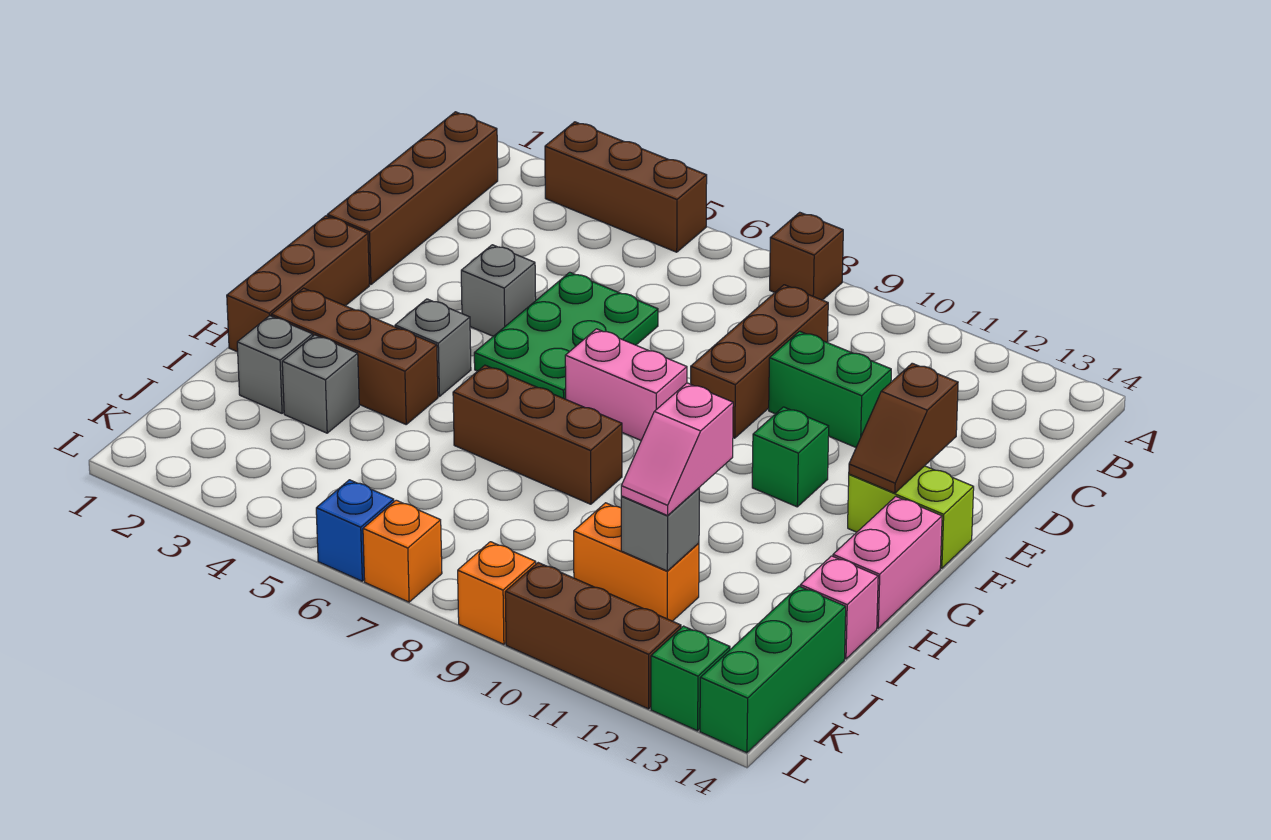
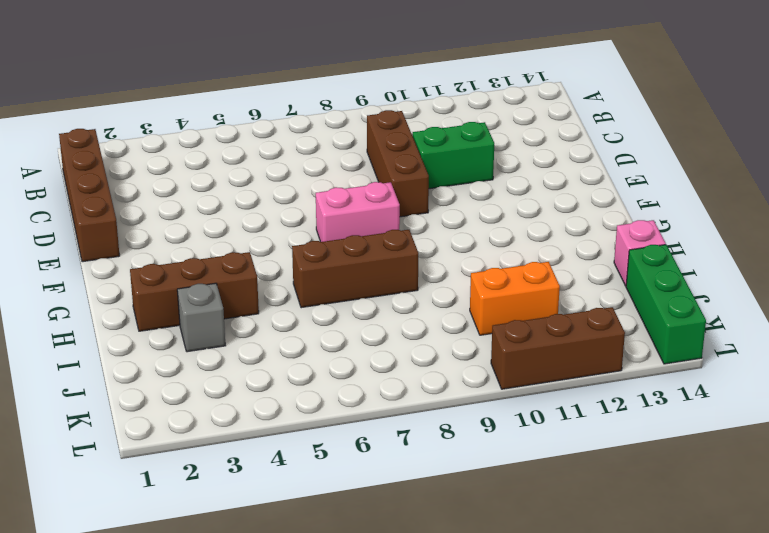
none -> brown brick A3:A5 level 1
none -> brown brick A8 level 1
none -> green plate D5:F6 level 1

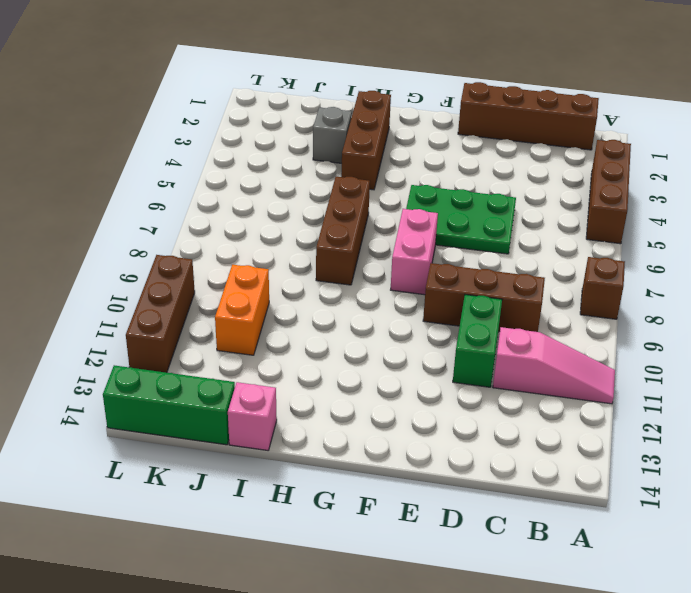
pink slope A11:C11 level 1 top C -> none
none -> grey brick E4 level 1
none -> brown brick F1:H1 level 1
none -> green brick F11 level 1

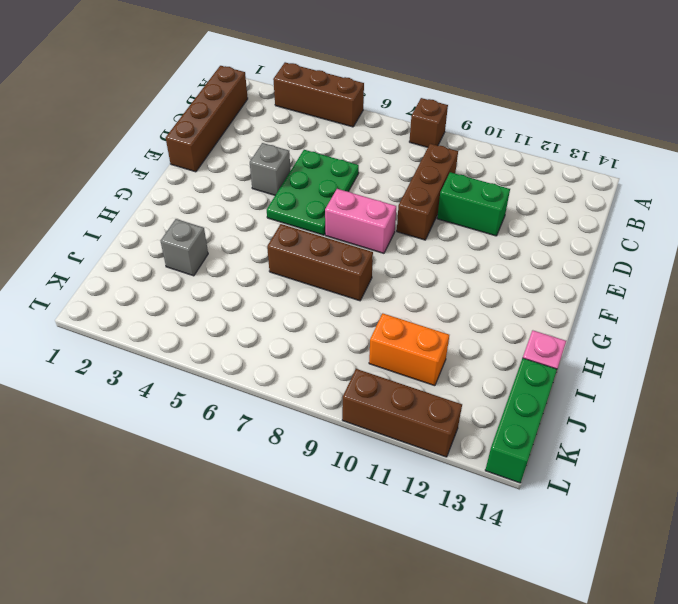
none -> brown brick F1:H1 level 1
none -> green brick F11 level 1
none -> lime brick F13:F14 level 1

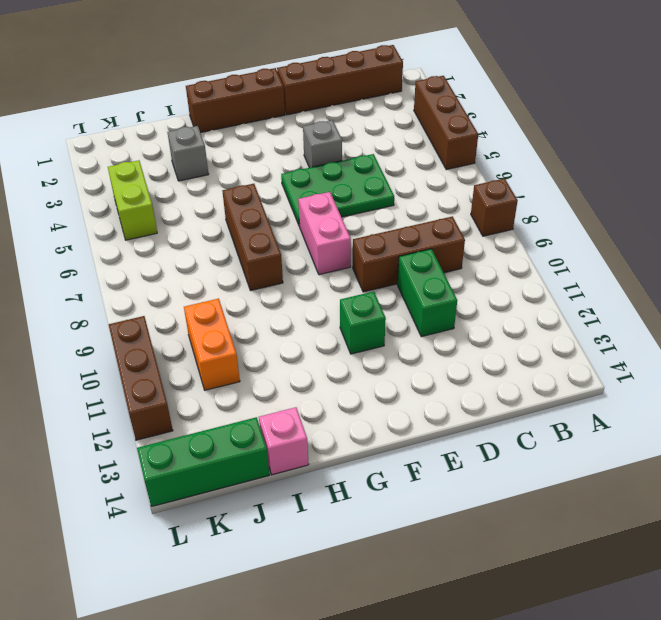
lime brick K4:K5 level 1 -> lime brick F13:F14 level 1
none -> grey brick G4 level 1
none -> pink brick G14:H14 level 1
none -> brown brick H2:H4 level 1

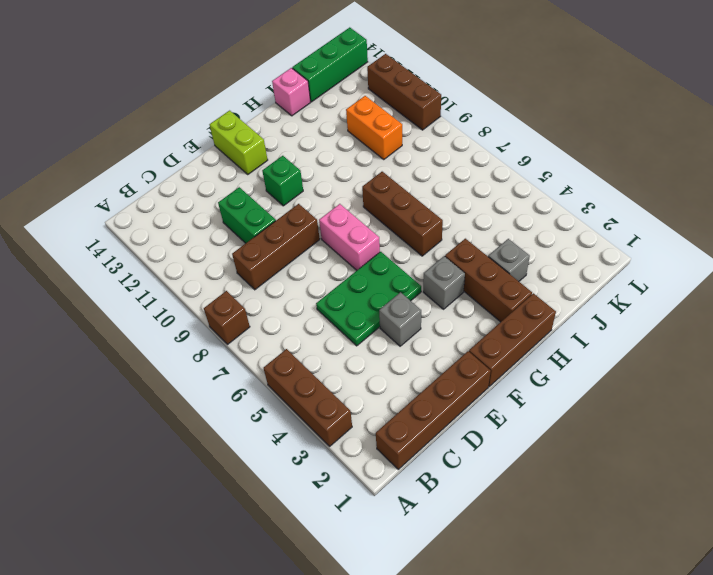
none -> pink brick G14:H14 level 1
none -> grey brick I2 level 1
none -> blue brick L6 level 1

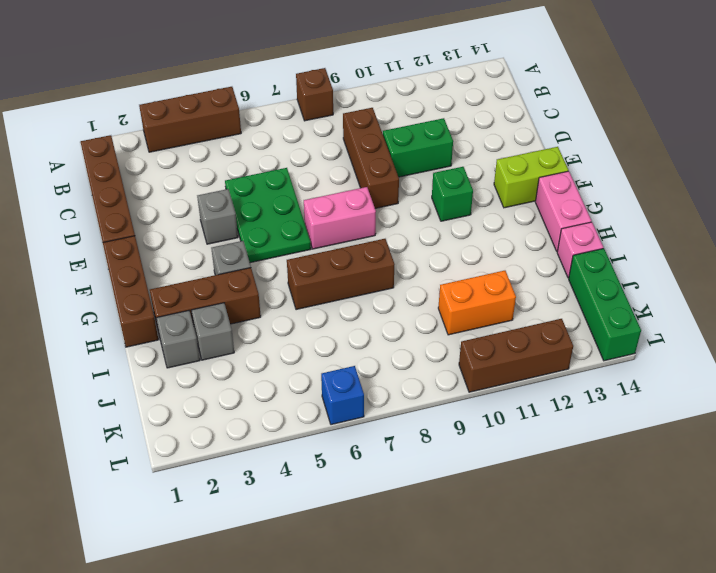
none -> orange brick L7 level 1
none -> orange brick L9 level 1
none -> green brick L13 level 1

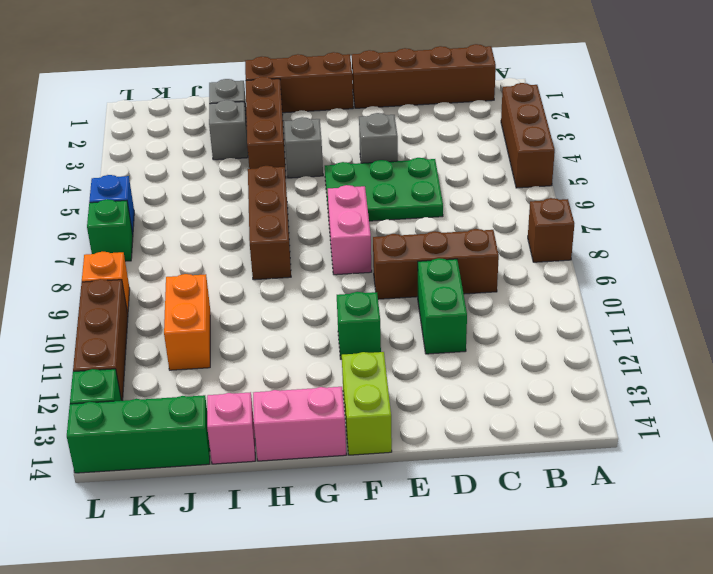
green brick L7 level 1 -> orange brick L7 level 1
none -> brown slope E13:F13 level 2 top E
none -> grey brick J11 level 2
none -> pink slope I11:J11 level 3 top I

